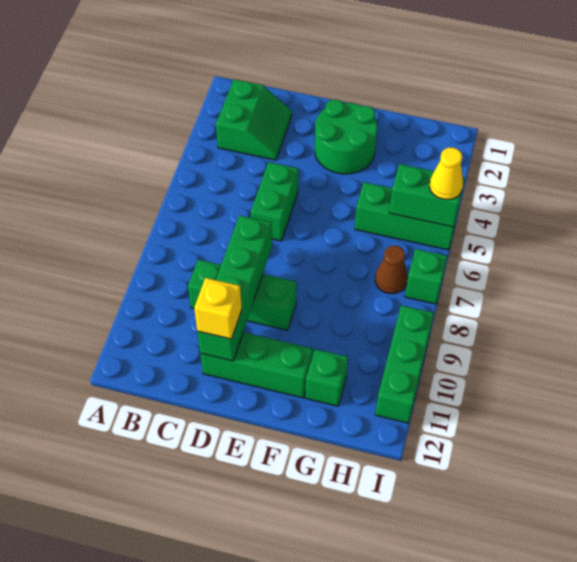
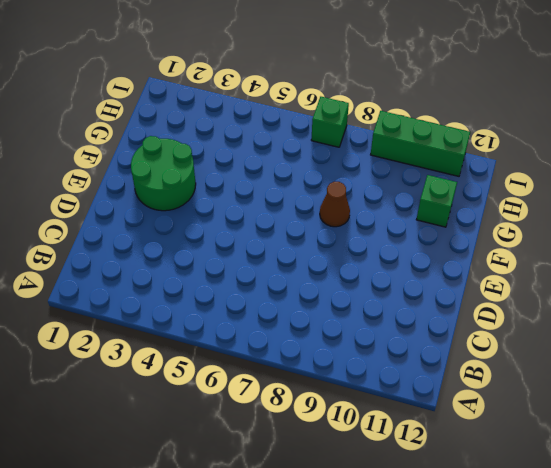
brown cone F8 level 1 -> brown cone H7 level 1
none -> green slope B2:C3 level 1 top B
none -> green brick C9:E9 level 1
none -> green brick D5:D6 level 1

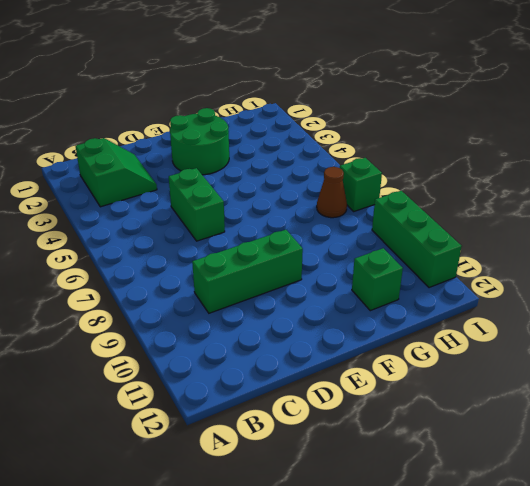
none -> green brick D11:F11 level 1
none -> green brick G5:I5 level 1
none -> green brick D8:D11 level 2

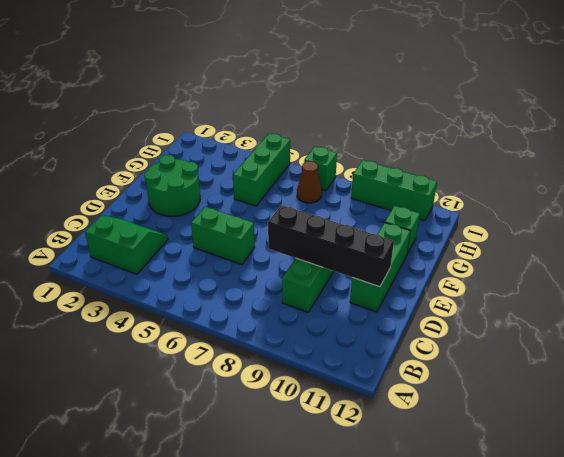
black brick D8:D11 level 2 -> green brick D8:D11 level 2
none -> green brick H5:I5 level 2
none -> yellow brick D11 level 3
none -> yellow cone I5 level 3

